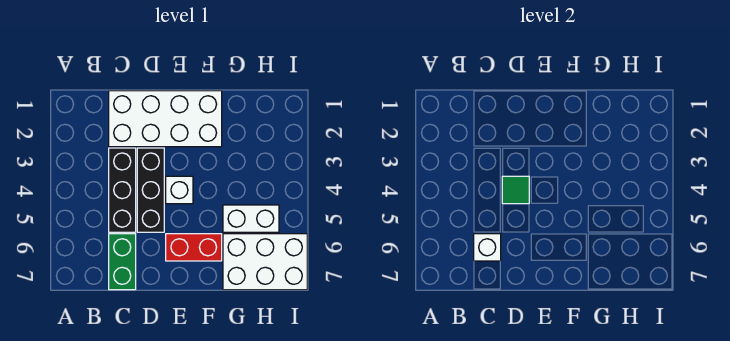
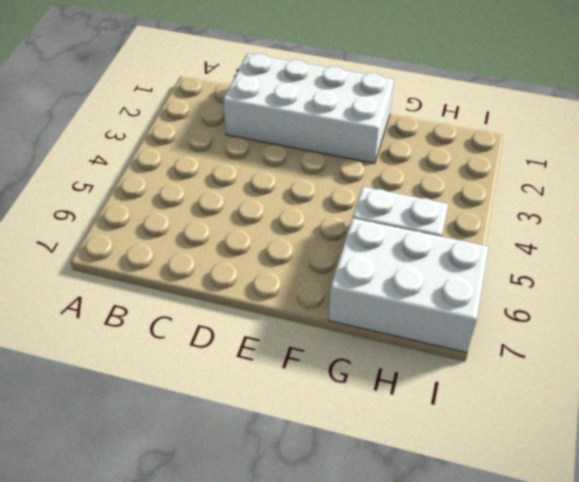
none -> black brick C3:C5 level 1
none -> green brick C6:C7 level 1

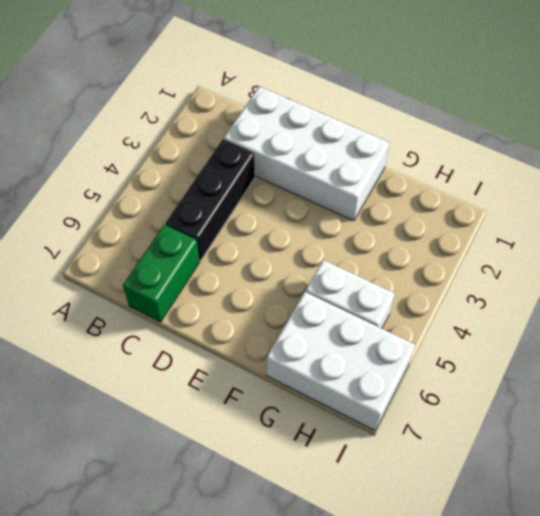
none -> black brick D3:D5 level 1
none -> white brick E4 level 1

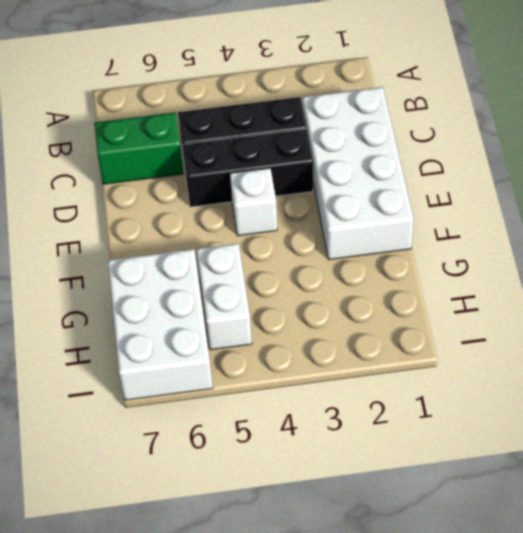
none -> red brick E6:F6 level 1
none -> white brick C6 level 2

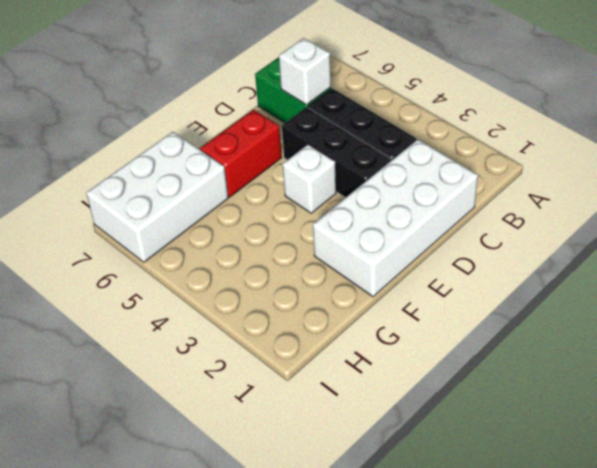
none -> white brick G5:H5 level 1
none -> green tile D4 level 2

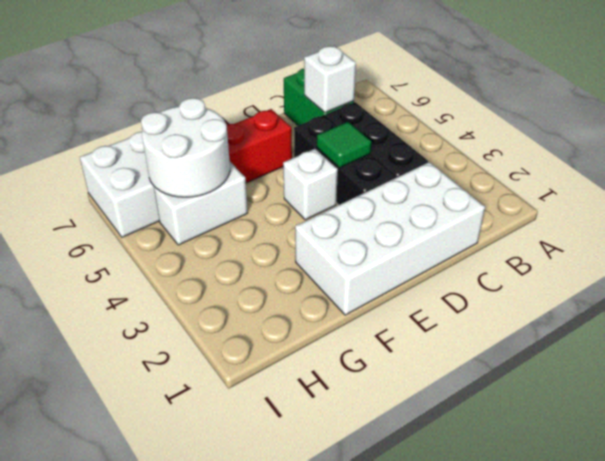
white round brick G5:H6 level 2 -> none

